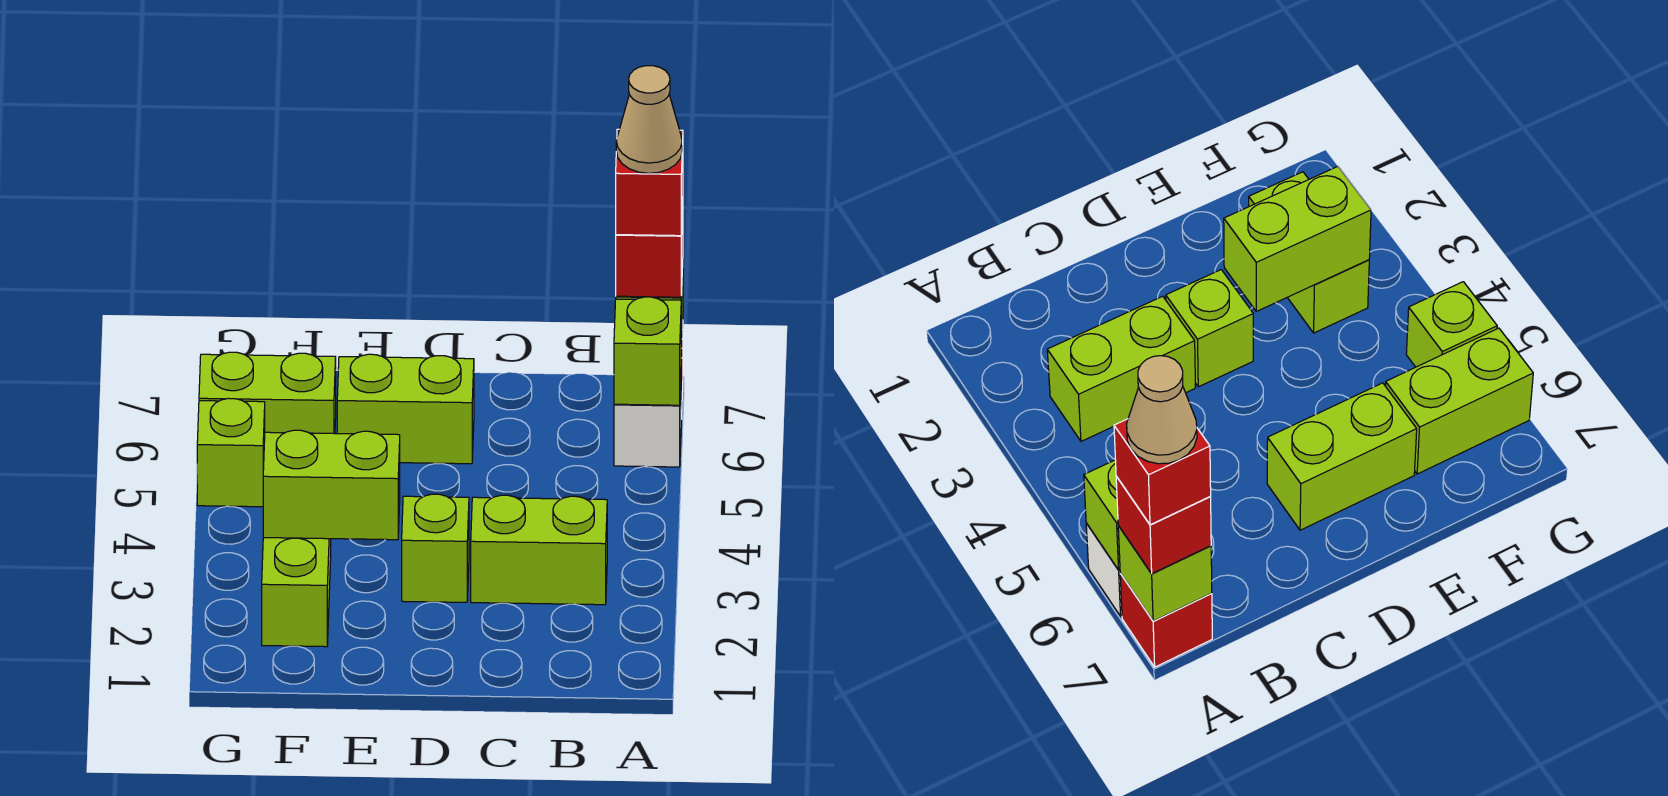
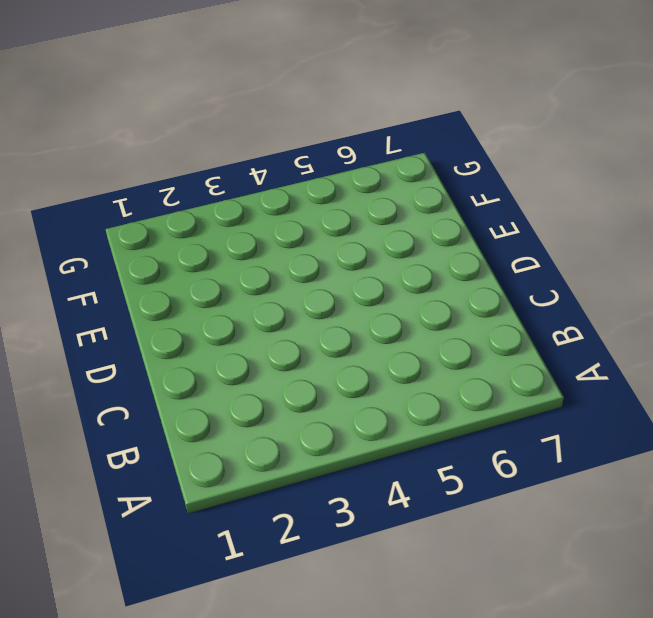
none -> white brick A6 level 1
none -> red brick A7 level 1
none -> lime brick B3:C3 level 1

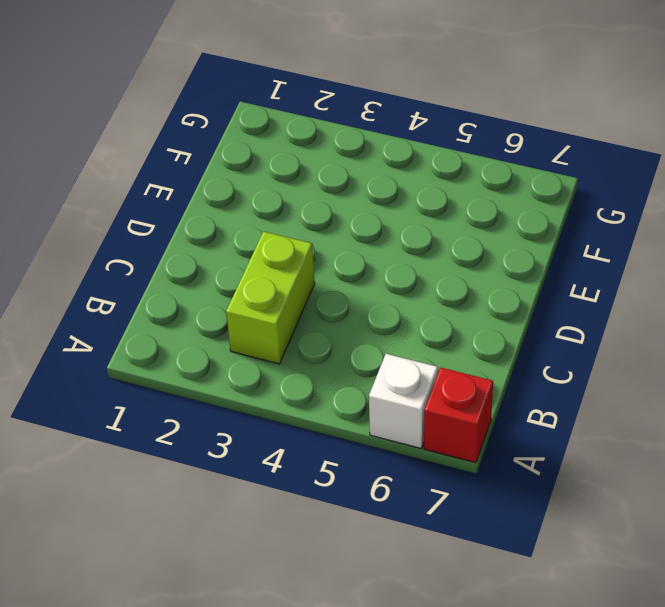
none -> lime brick D3 level 1
none -> lime brick D6:E6 level 1
none -> lime brick F2:F3 level 1

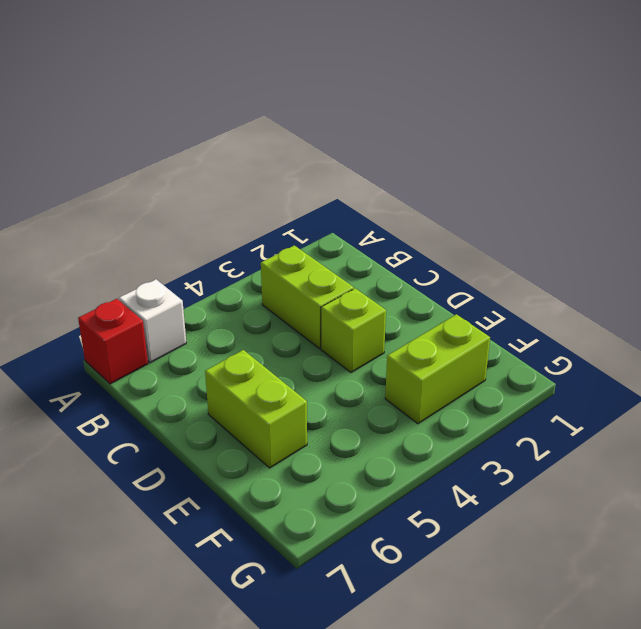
none -> lime brick F6:G6 level 1
none -> lime brick G5 level 1
none -> lime brick A6 level 2

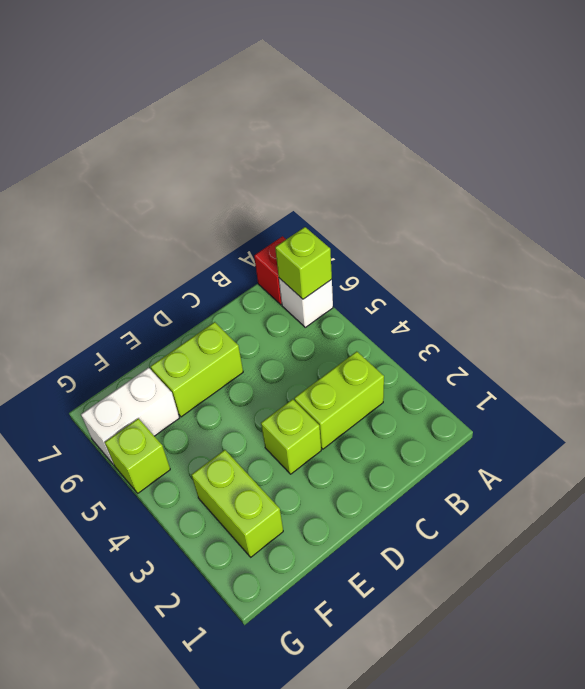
white brick F6:G6 level 1 -> lime brick F6:G6 level 1
none -> lime brick A7 level 2
none -> lime brick E3:F3 level 2
none -> red brick A7 level 3

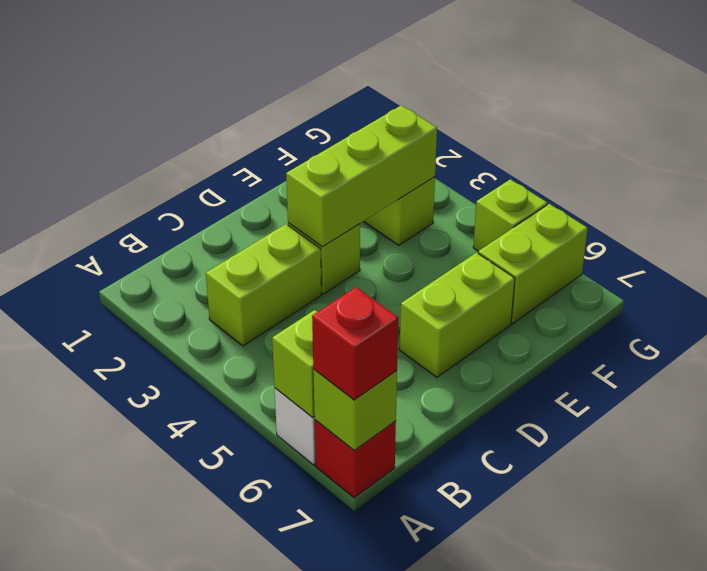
lime brick D3:F3 level 2 -> lime brick E3:F3 level 2
none -> red brick A7 level 4
none -> tan cone A7 level 5

